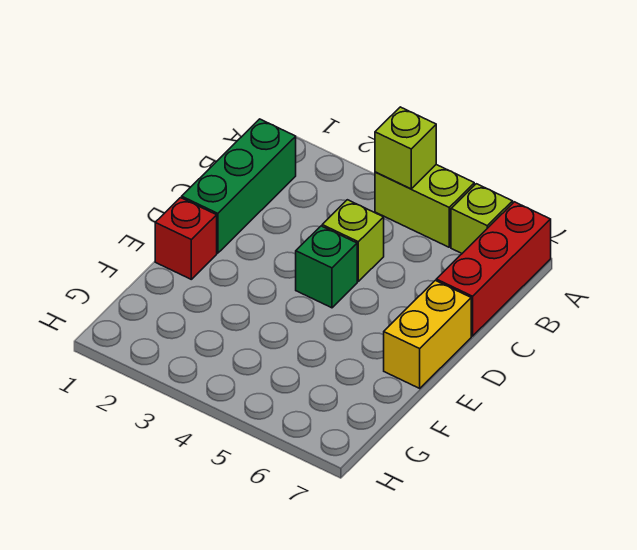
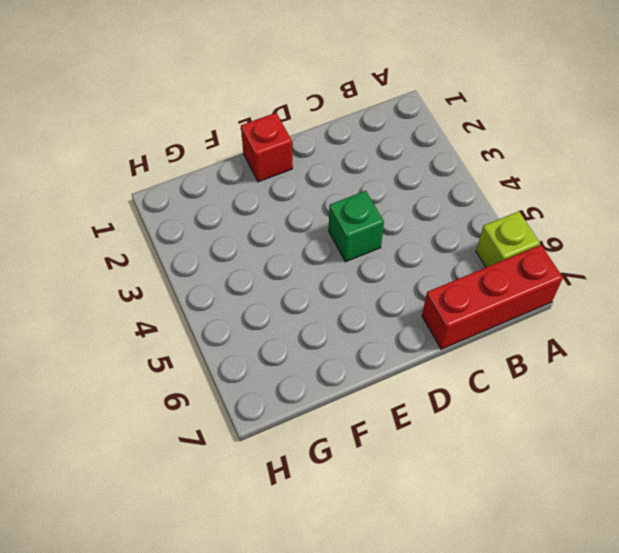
none -> lime brick A4:A5 level 1
none -> green brick B1:D1 level 1

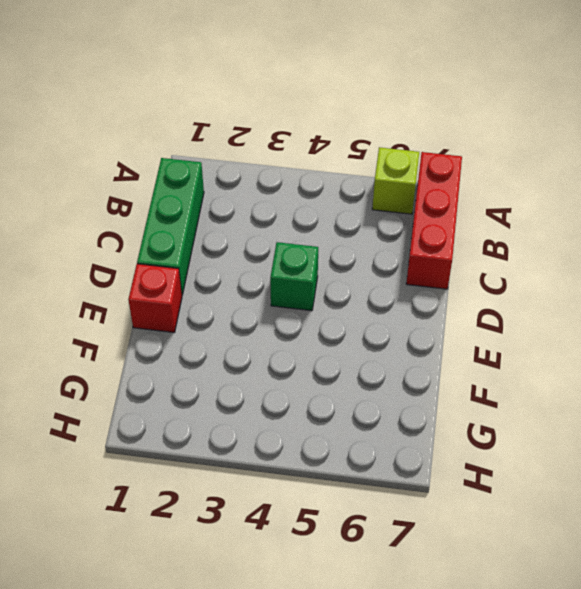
none -> lime brick A4:A5 level 1
none -> lime brick C4 level 1

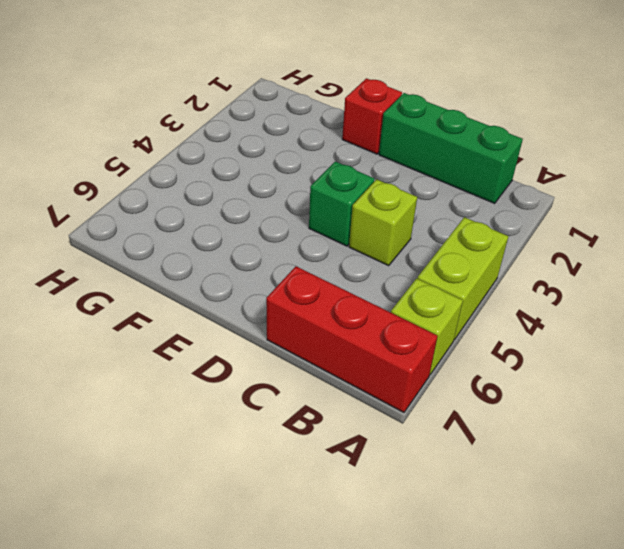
none -> yellow brick D7:E7 level 1
none -> lime brick A4 level 2

